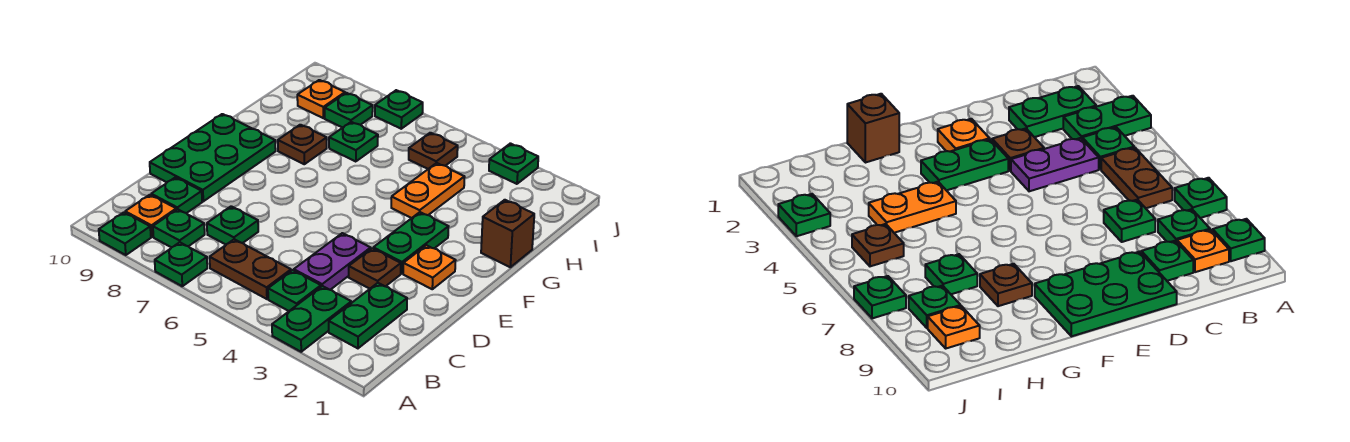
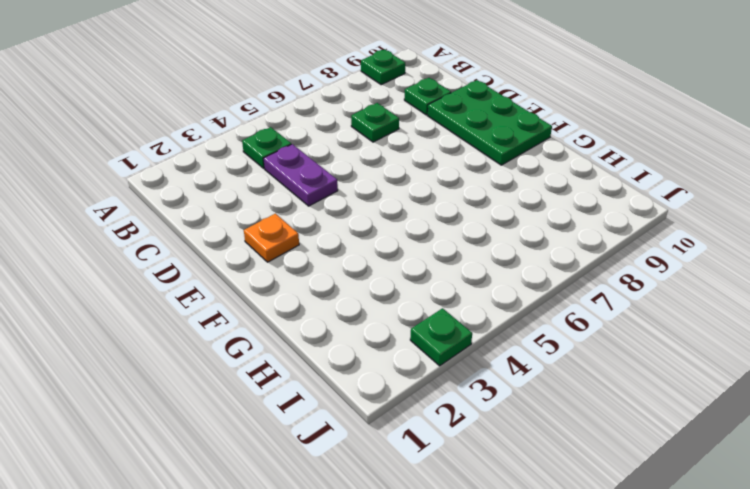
none -> green plate A3:B3 level 1
none -> green plate A7 level 1
none -> green plate B2:C2 level 1

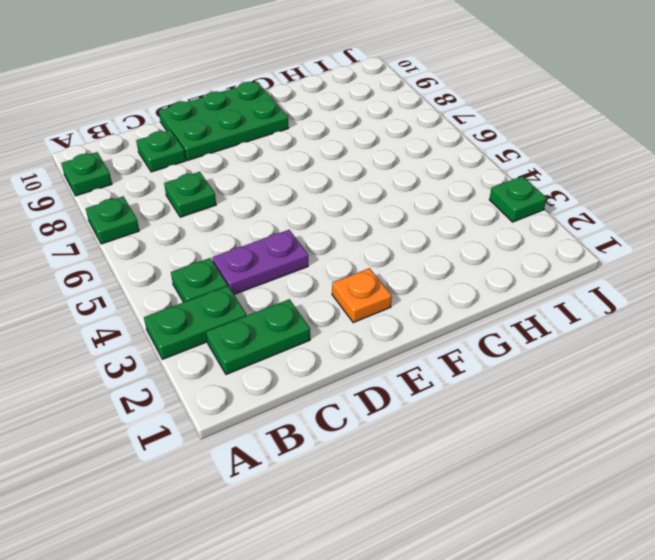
none -> brown plate B5:B6 level 1
none -> green plate B8 level 1
none -> orange plate B9 level 1

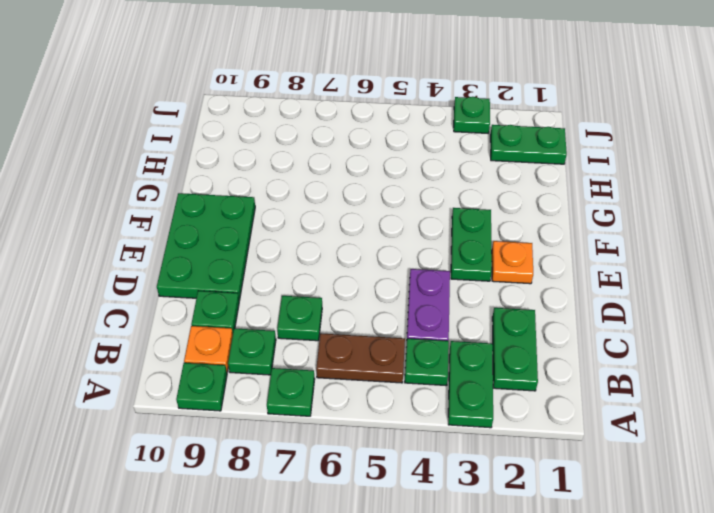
green plate I1:I2 level 1 -> none
none -> brown plate D3 level 1
none -> brown brick G1 level 1
none -> orange plate G4:H4 level 1

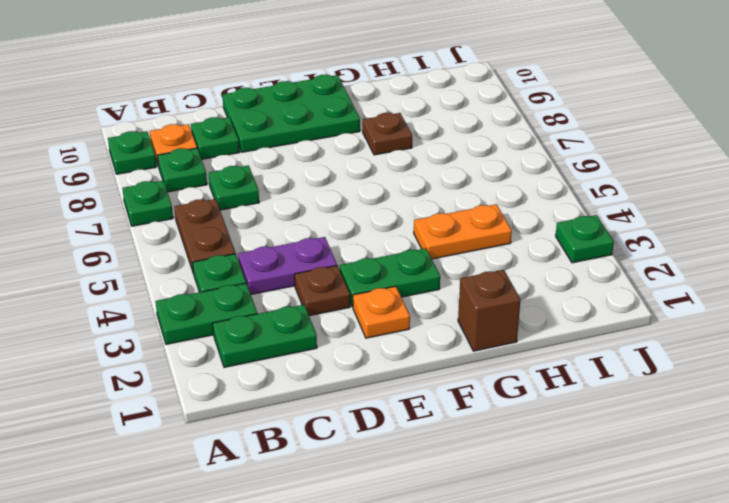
none -> green plate H7 level 1
none -> brown plate I5 level 1
none -> green plate I8 level 1

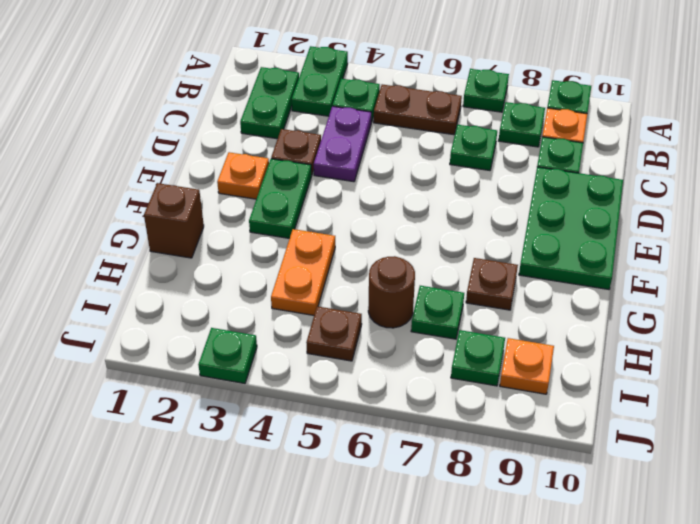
brown round brick H6 level 1 -> none
none -> green plate J7 level 1

